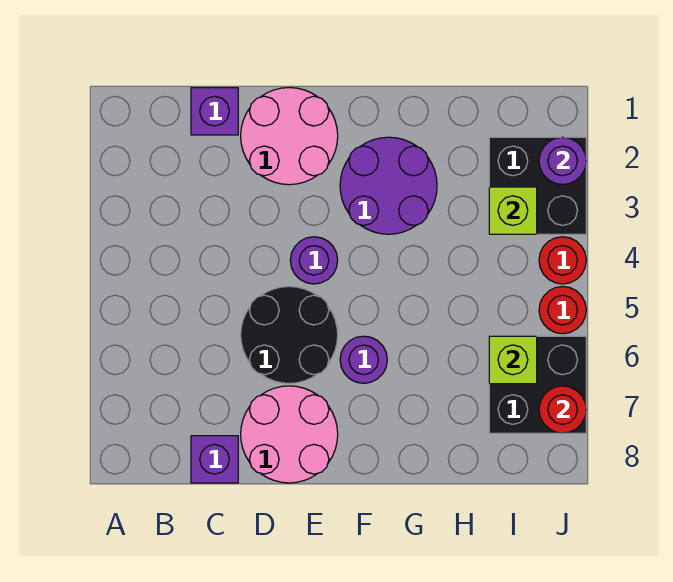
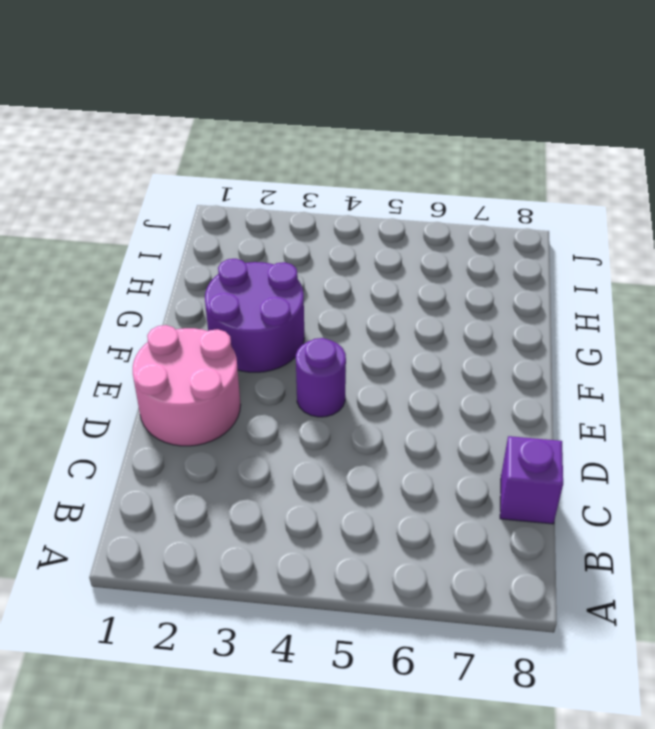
none -> purple brick C1 level 1
none -> black round brick D5:E6 level 1
none -> pink round brick D7:E8 level 1

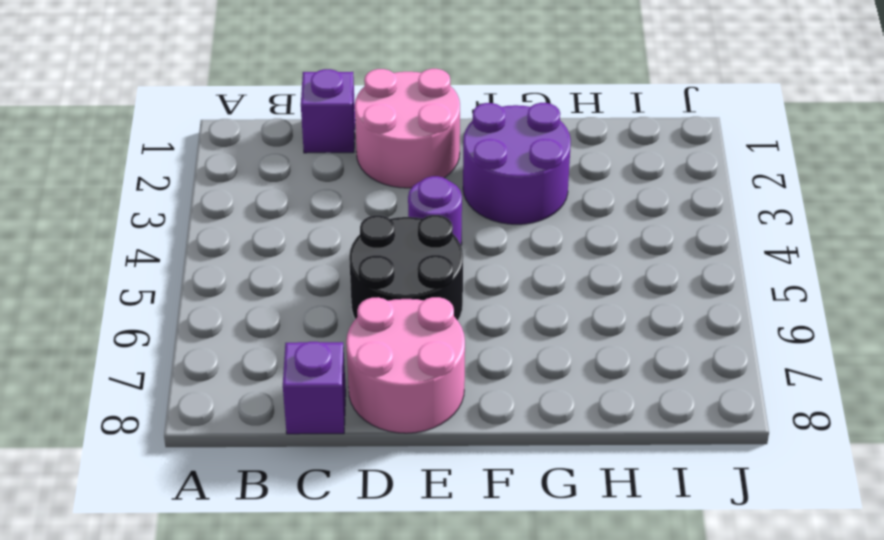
none -> purple round brick F6 level 1
none -> black brick I2:J3 level 1
none -> black brick I6:J7 level 1

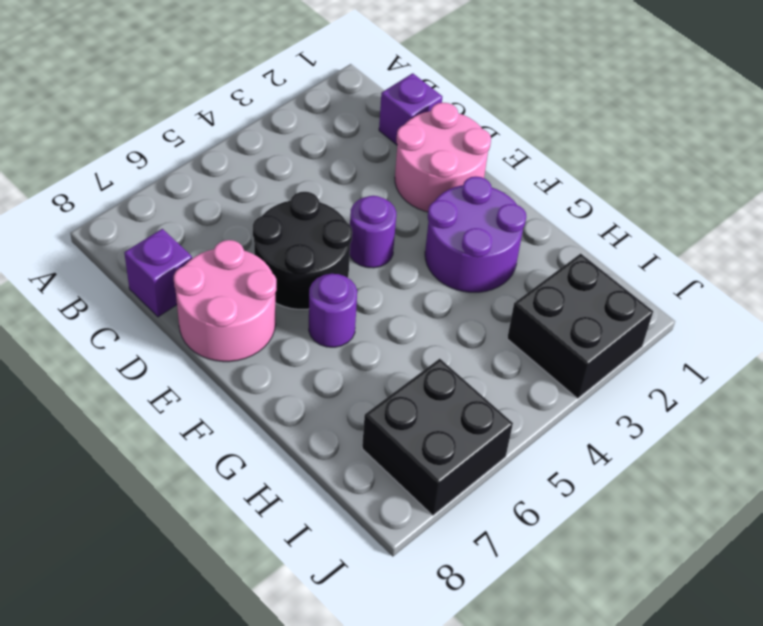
none -> red round brick J4 level 1
none -> red round brick J5 level 1
none -> lime brick I3 level 2

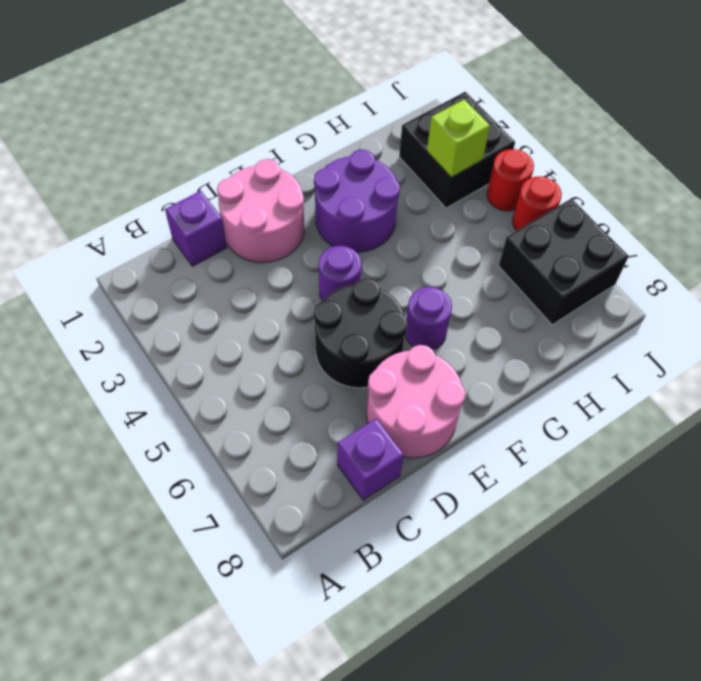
none -> lime brick I6 level 2
none -> purple round brick J2 level 2
none -> red round brick J7 level 2

